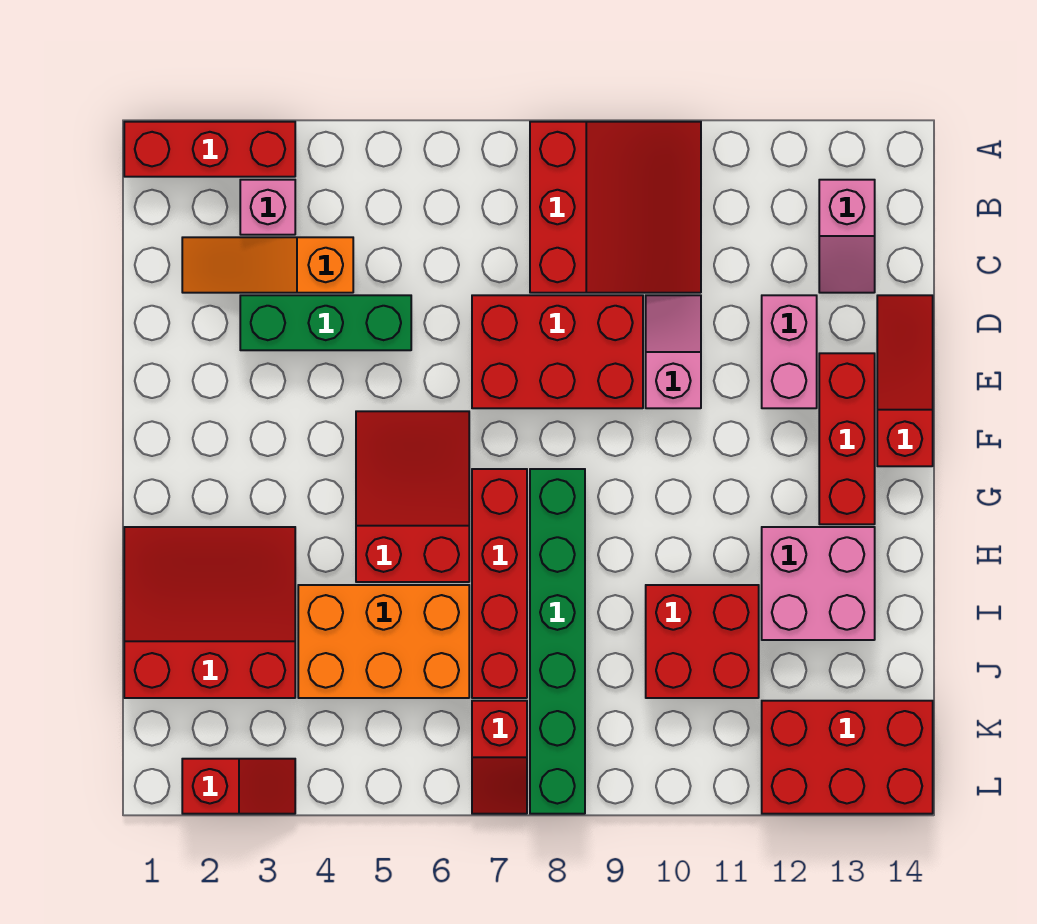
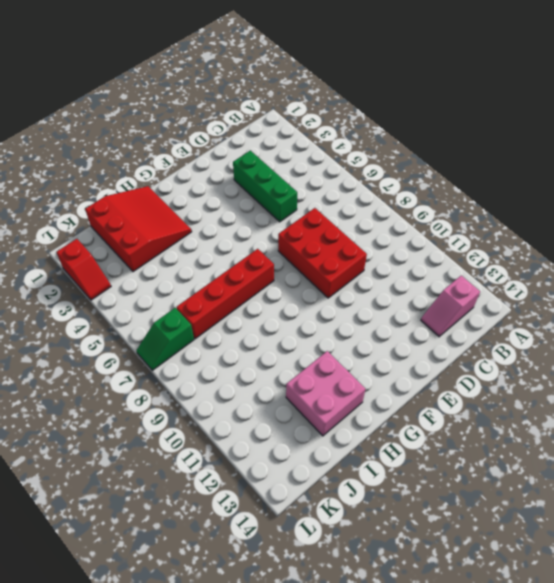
green slope K7:L7 level 1 top K -> red slope K7:L7 level 1 top K
none -> red brick A1:A3 level 1
none -> red slope A8:C10 level 1 top 8
none -> pink brick B3 level 1

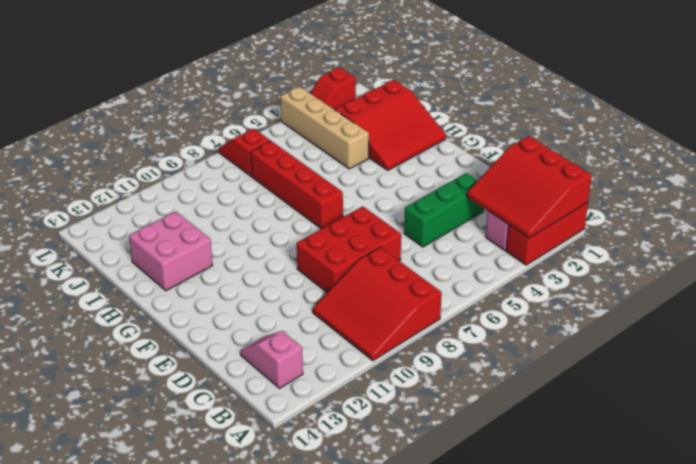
red slope A1:C3 level 2 top 1 -> none
tan brick I4:L4 level 1 -> orange brick I4:J6 level 1
none -> orange slope C2:C4 level 1 top 4
none -> pink slope D10:E10 level 1 top E
none -> pink brick D12:E12 level 1

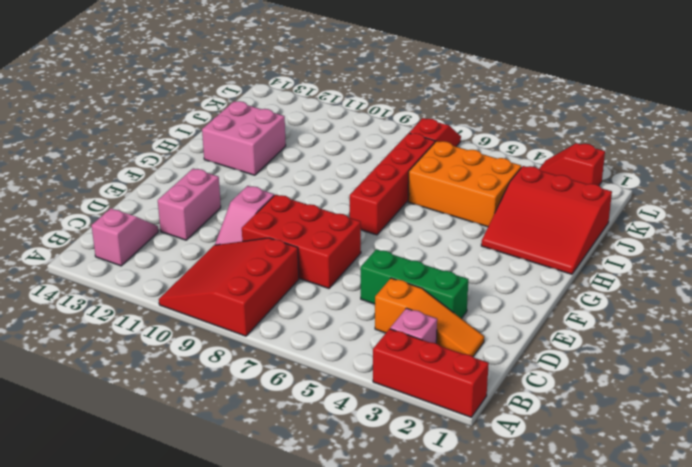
none -> red slope D14:F14 level 1 top F
none -> red brick E13:G13 level 1
none -> red slope F5:H6 level 1 top H

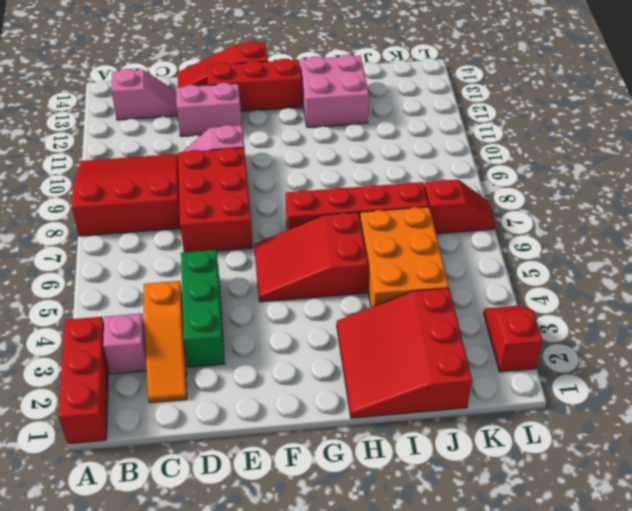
none -> green brick G8:L8 level 1
none -> red brick I10:J11 level 1
none -> red brick K12:L14 level 1

